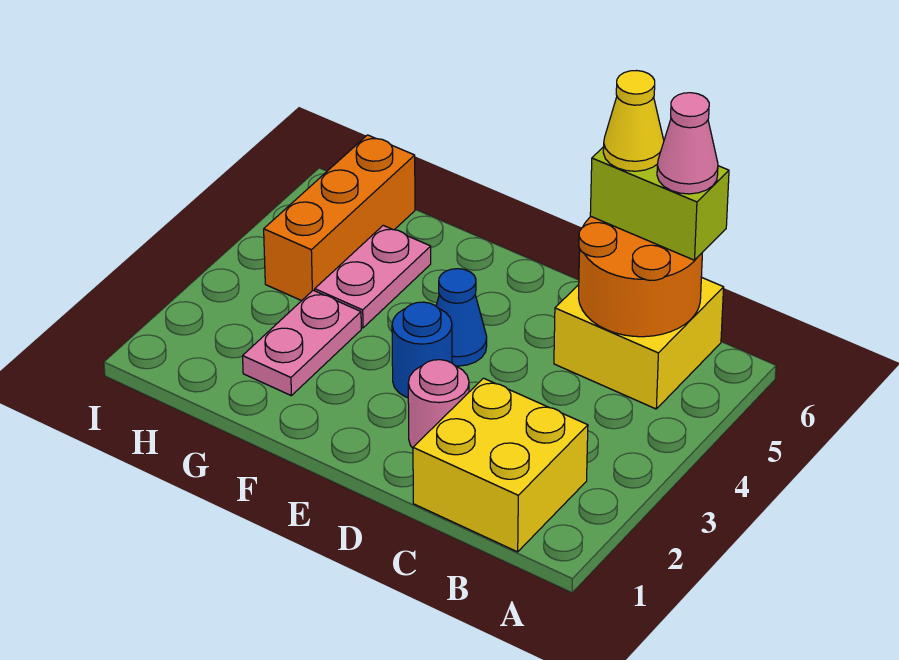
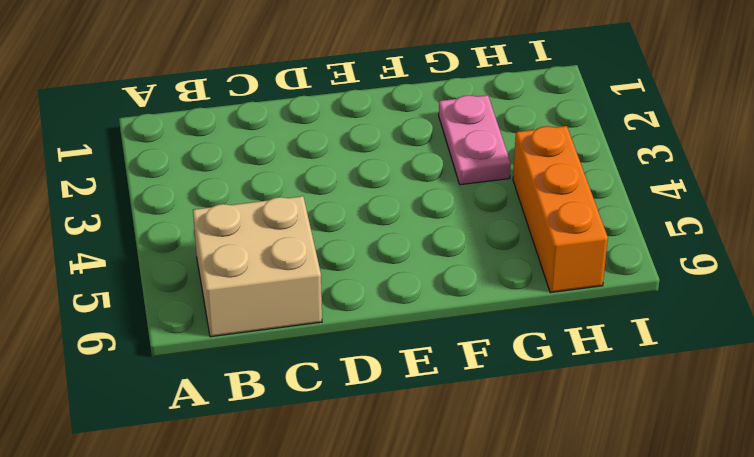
tan brick B5:C6 level 1 -> yellow brick B5:C6 level 1
none -> yellow brick B1:C2 level 1
none -> pink round brick D2 level 1
none -> blue round brick E3 level 1

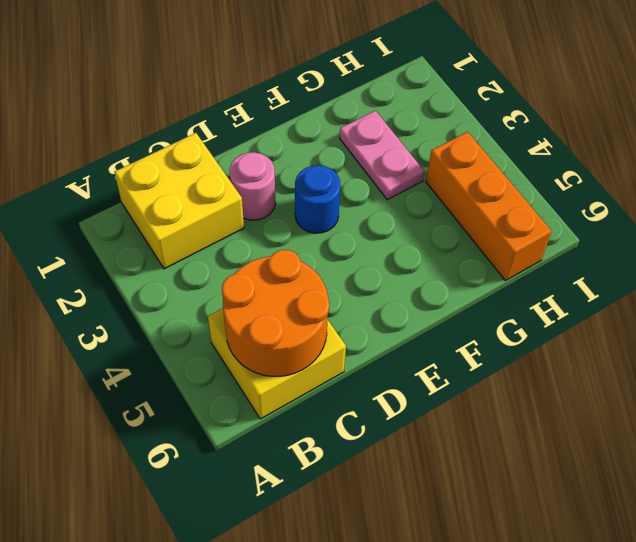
none -> blue cone E4 level 1
none -> pink plate G4:G5 level 1
none -> lime brick B6:C6 level 3

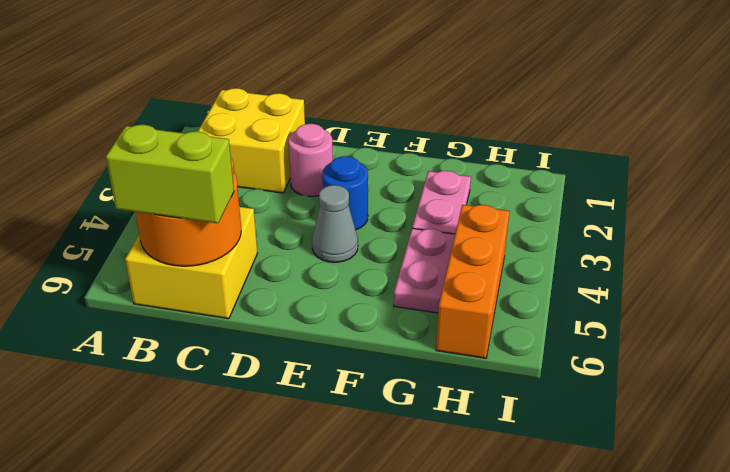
grey cone E4 level 1 -> blue cone E4 level 1
none -> pink cone B6 level 4
none -> yellow cone C6 level 4

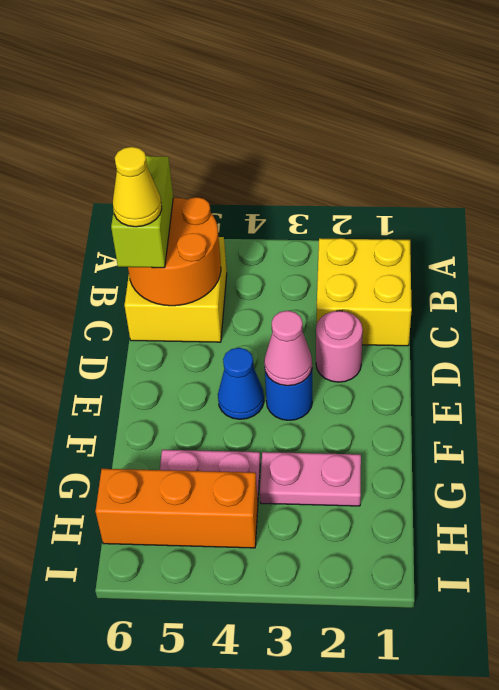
pink cone E3 level 2 -> pink cone B6 level 4

